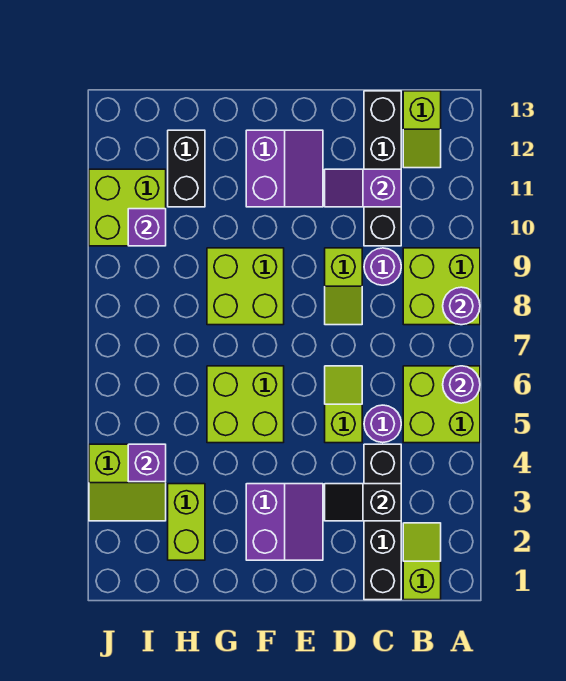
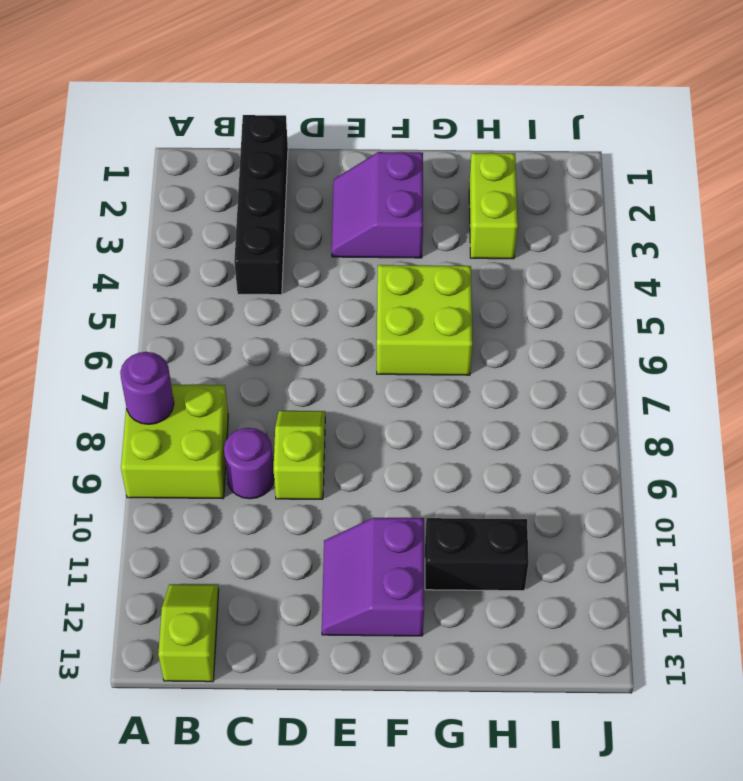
black brick G11:H11 level 1 -> black brick H11:H12 level 1
none -> lime brick A5:B6 level 1
none -> lime slope B1:B2 level 1 top 1
none -> purple round brick C5 level 1

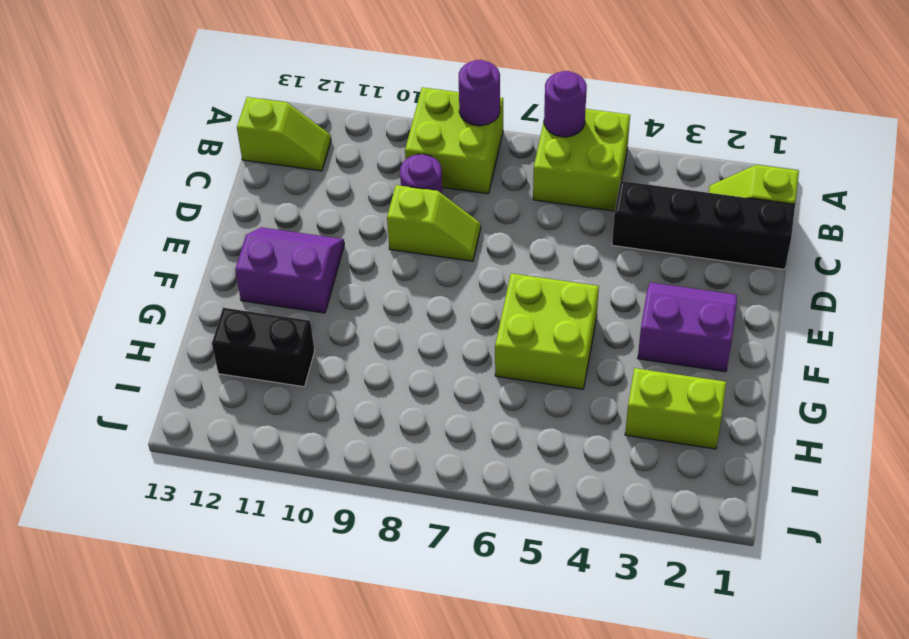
none -> purple round brick C5 level 1
none -> black brick C10:C13 level 1
none -> lime slope D5:D6 level 1 top 5

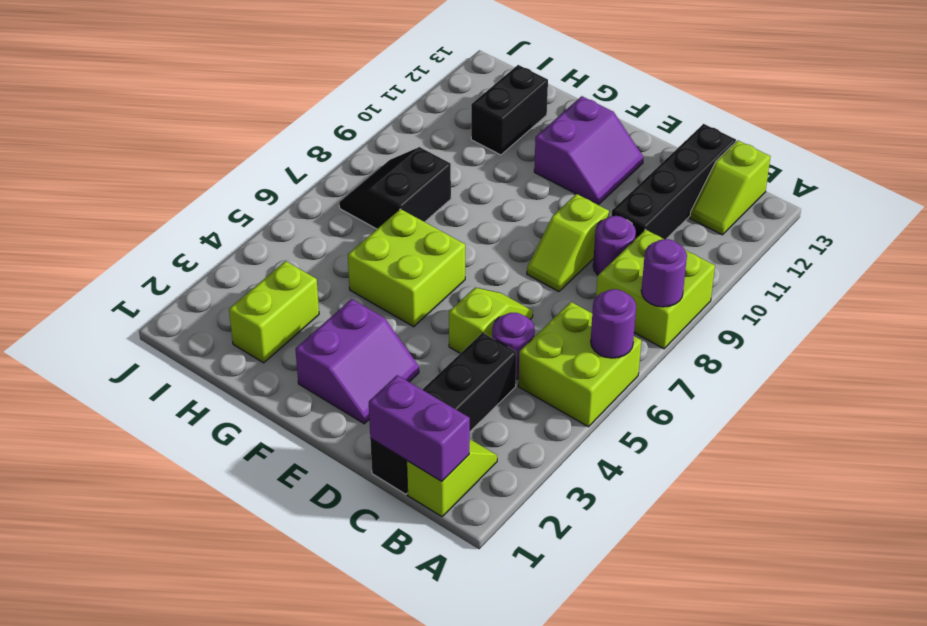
purple brick B1:C1 level 2 -> none
black slope H7:I8 level 1 top H -> none
none -> lime brick F8:G9 level 1
none -> lime slope I3:J4 level 1 top 4
none -> lime brick I10:J11 level 1

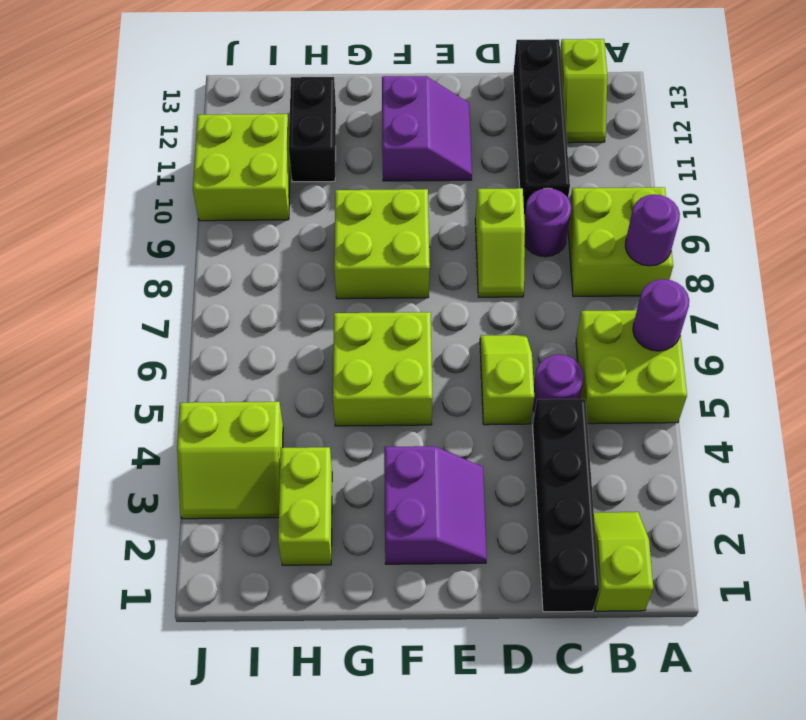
none -> black slope C3:D3 level 2 top C
none -> purple slope C11:D11 level 2 top C
none -> purple brick I4 level 2

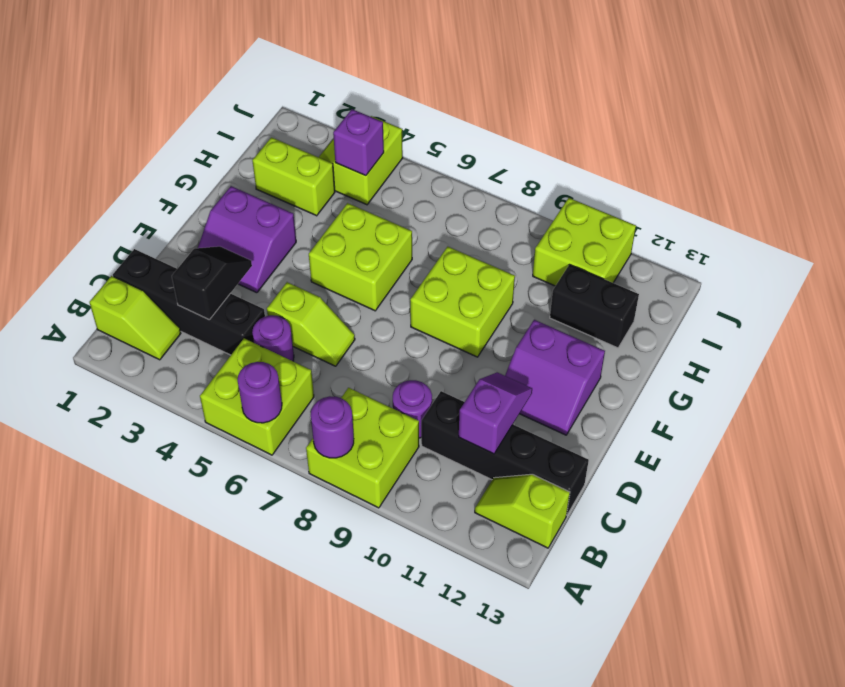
none -> lime slope D8:D9 level 1 top 9
none -> purple brick I10 level 2

